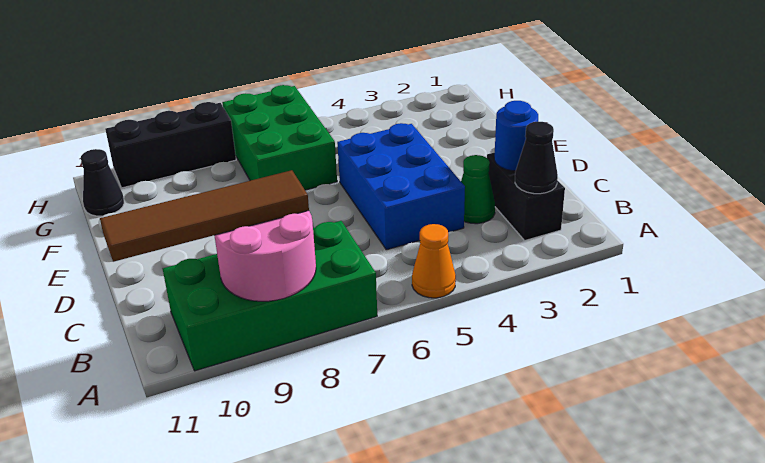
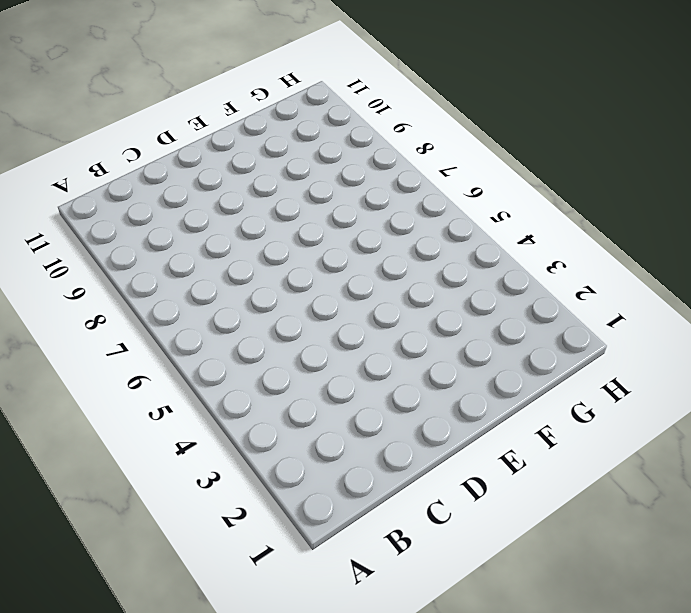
none -> orange cone A5 level 1
none -> green brick A7:B10 level 1
none -> black brick B2:C2 level 1

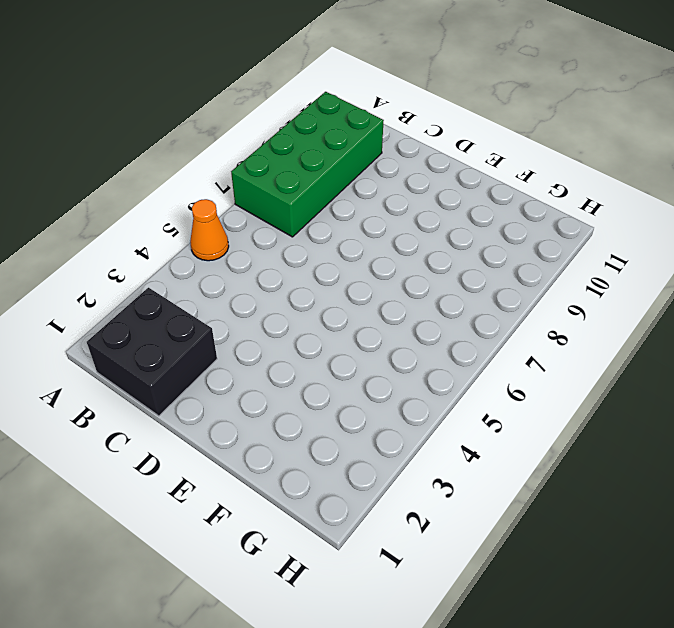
black brick B1:C2 level 1 -> black brick B2:C2 level 1
none -> green cone C3 level 1
none -> blue brick C4:E5 level 1
none -> green brick F6:H7 level 1

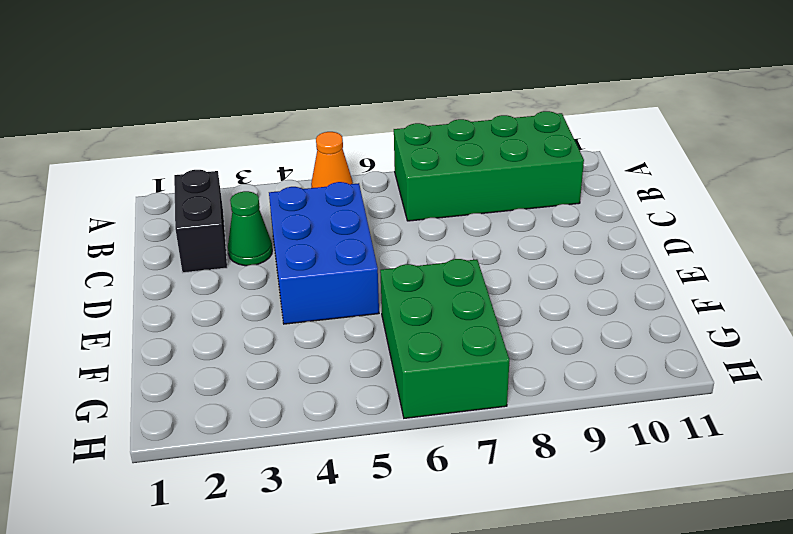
none -> black cone G11 level 1
none -> black brick H8:H10 level 1
none -> pink round brick A8:B9 level 2

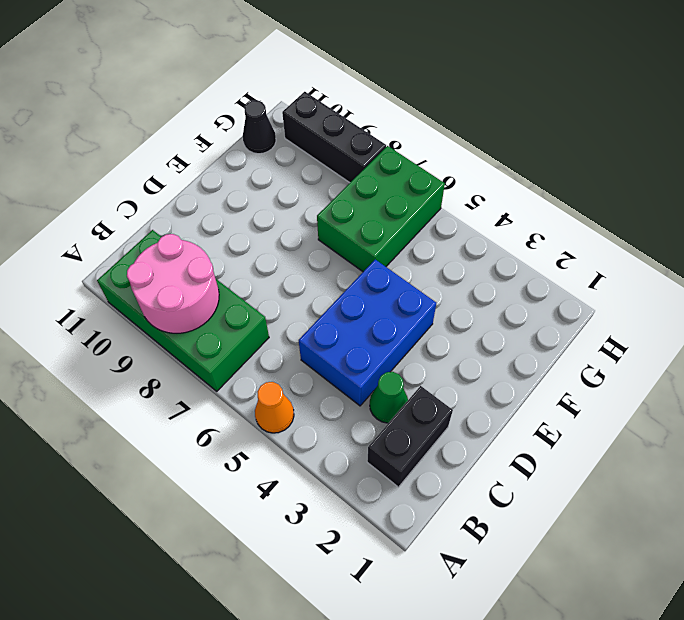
none -> black cone B2 level 2
none -> blue round brick C2 level 2
none -> brown tile B8:B11 level 3

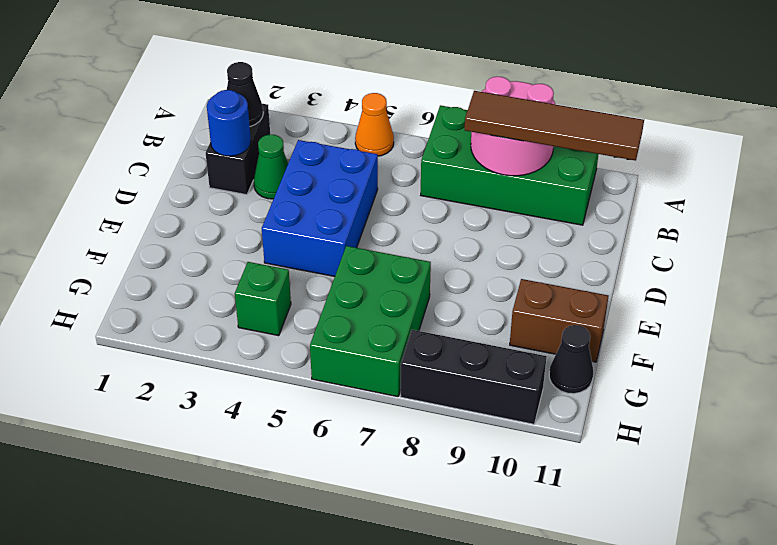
brown brick F10:F11 level 1 -> none
green brick G4 level 1 -> none

